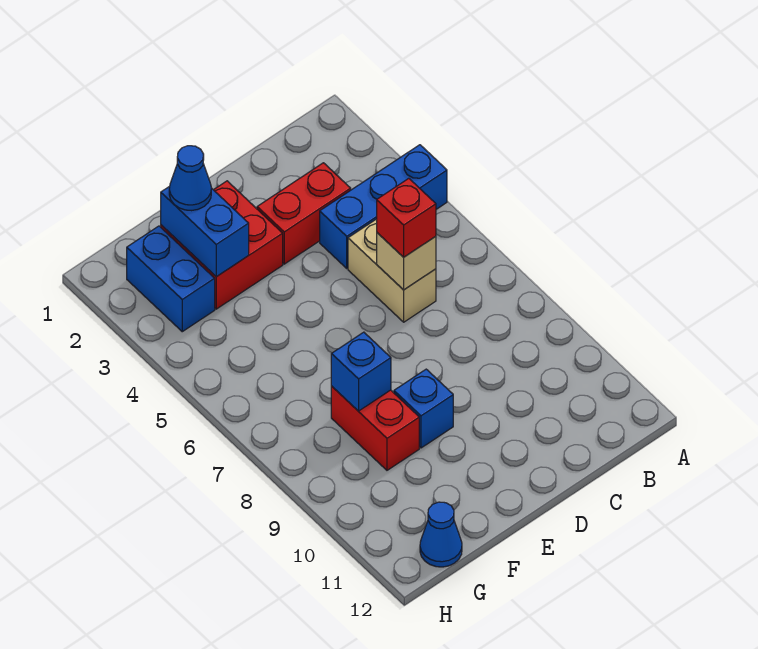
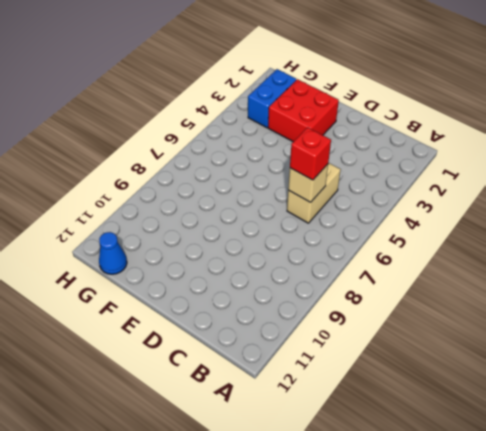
none -> blue brick A4:C4 level 1
none -> red brick C3:D3 level 1
none -> blue brick E9 level 1

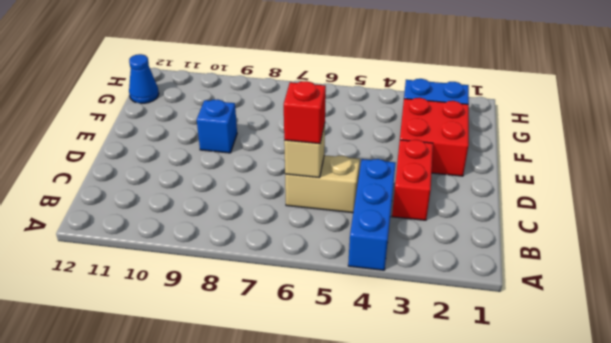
none -> red brick F8:F9 level 1
none -> blue brick F2:F3 level 2
none -> blue brick F8 level 2

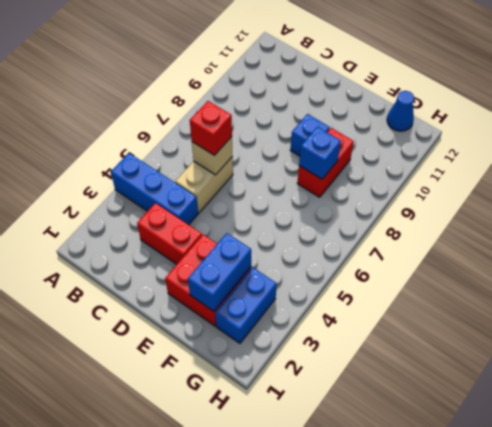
none -> blue cone F2 level 3

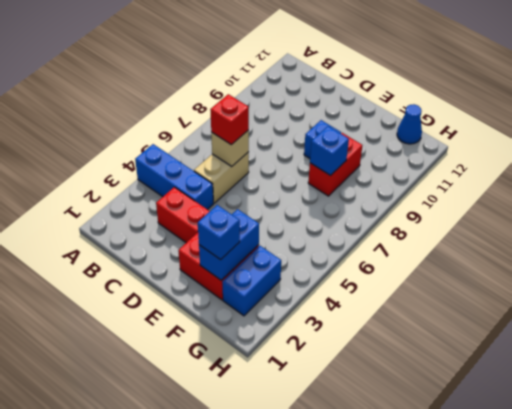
blue brick F2 level 3 -> blue cone F2 level 3

